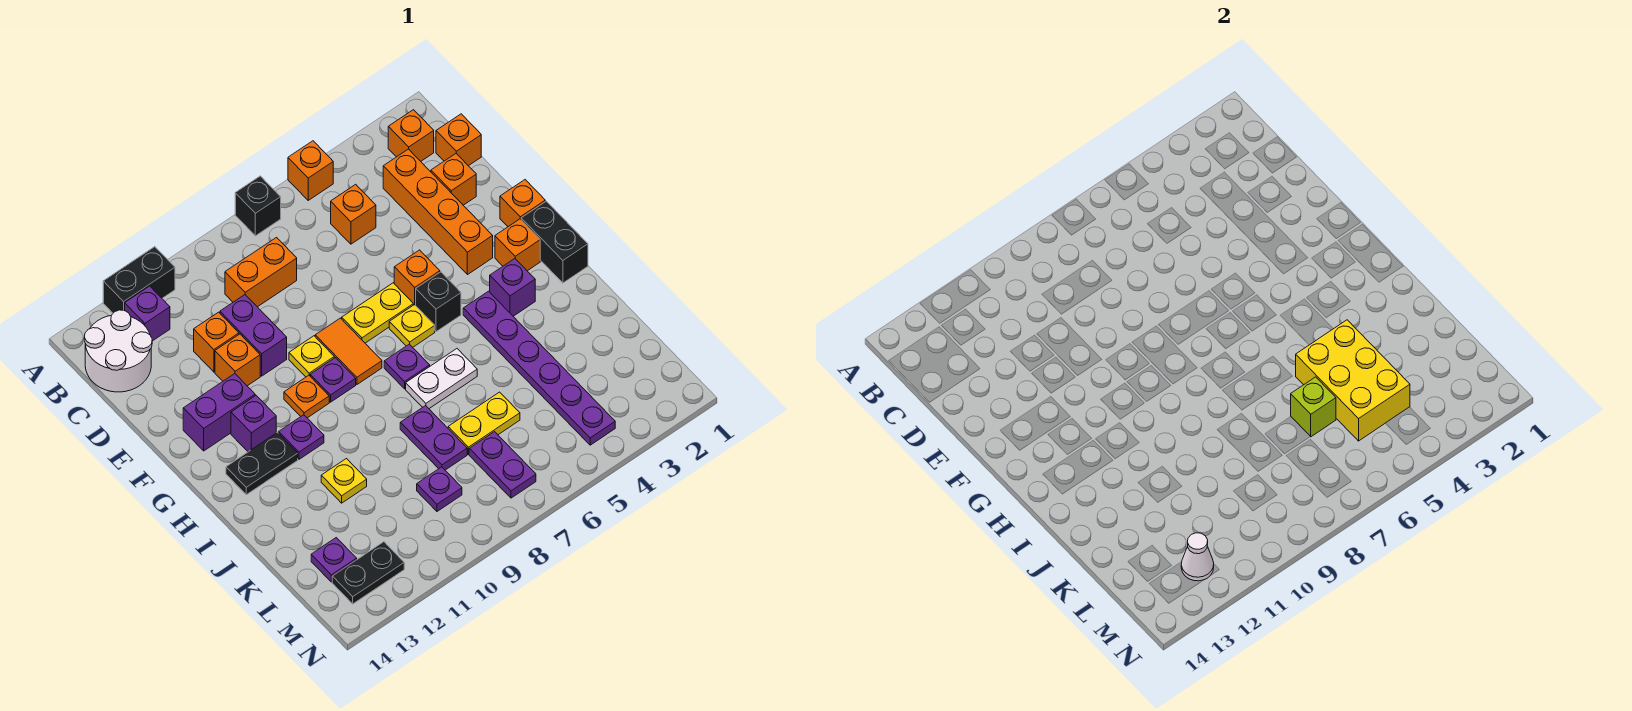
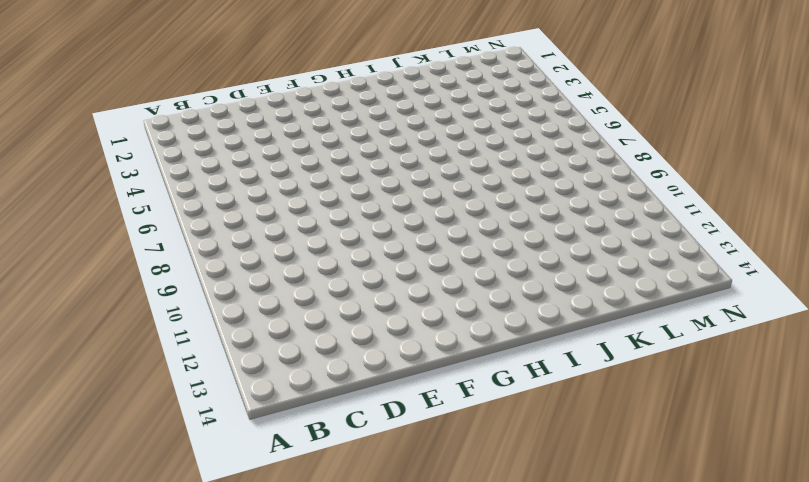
none -> orange brick A5 level 1
none -> black brick A7 level 1
none -> black brick A11:A12 level 1
none -> orange brick B2 level 1

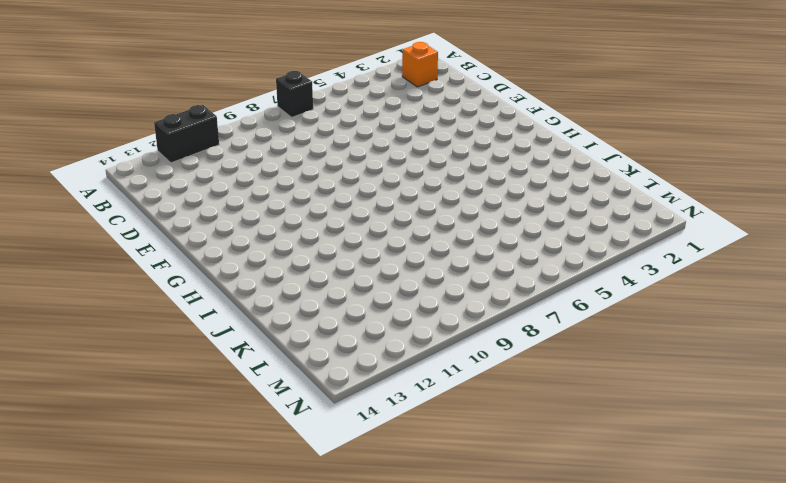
none -> orange brick A5 level 1
none -> purple brick B12 level 1
none -> white round brick B13:C14 level 1
none -> orange brick C1 level 1

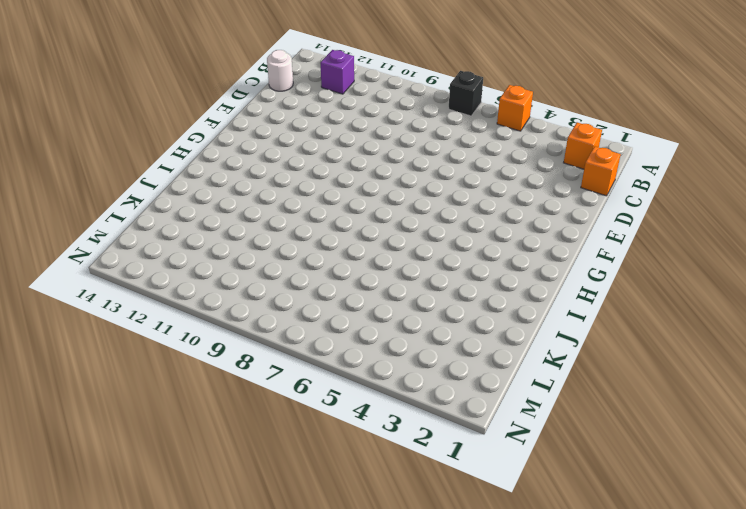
white round brick C14 level 1 -> white round brick B13:C14 level 1
none -> black brick A11:A12 level 1
none -> orange brick C3:F3 level 1
none -> orange brick C5 level 1
none -> orange brick C8:C9 level 1

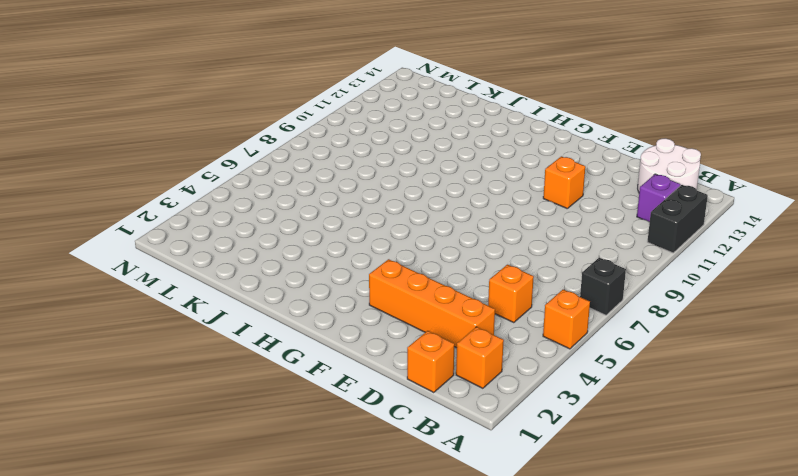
none -> orange brick C8:C9 level 1
none -> orange brick D2 level 1
none -> purple brick D10:E10 level 1
none -> orange brick D11 level 1

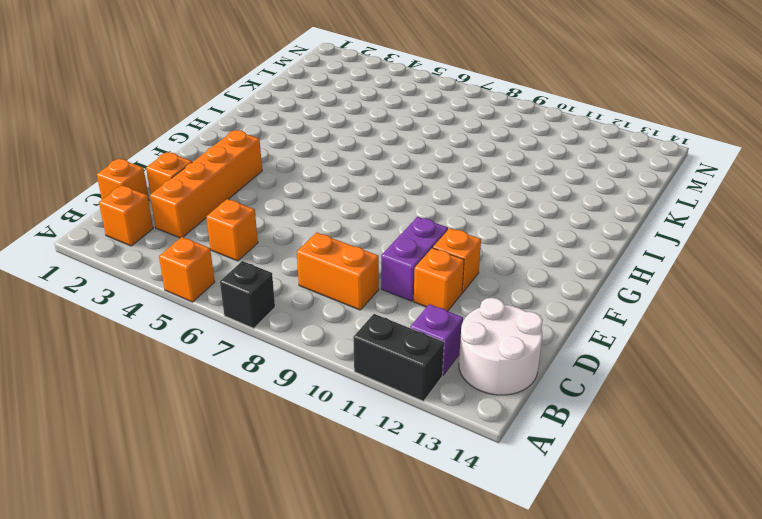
none -> orange brick F1 level 1
none -> orange brick F5 level 1
none -> yellow plate F6:F7 level 1
none -> orange tile F8:G8 level 1

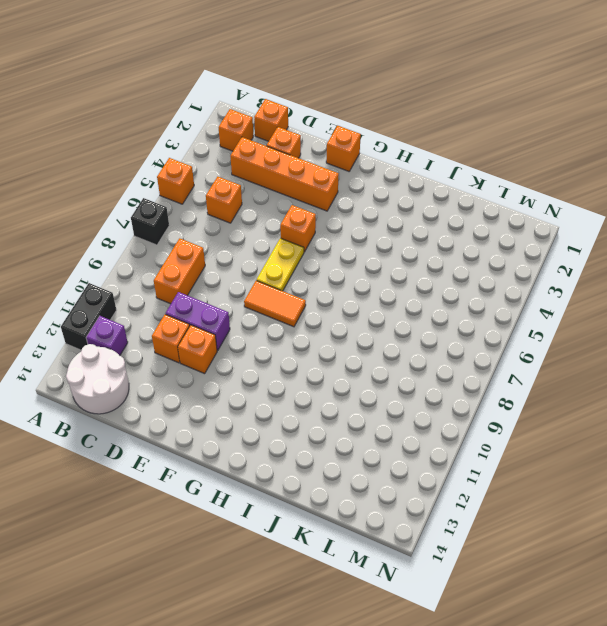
none -> yellow plate F9 level 1
none -> purple brick F12:F13 level 1
none -> black brick G1:H1 level 1
none -> orange brick G2 level 1

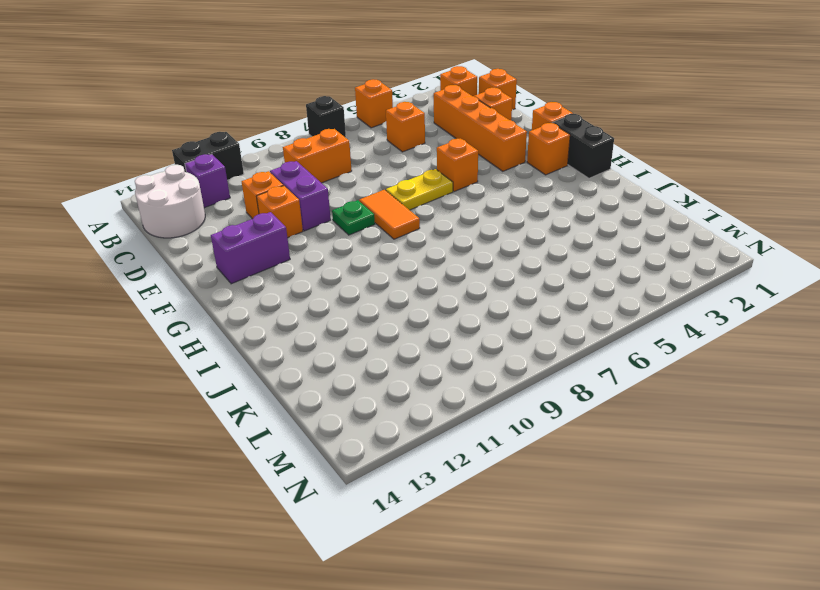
green plate F9 level 1 -> yellow plate F9 level 1
none -> black brick G5 level 1
none -> yellow plate G6 level 1
none -> purple plate G9 level 1
none -> orange plate G10 level 1

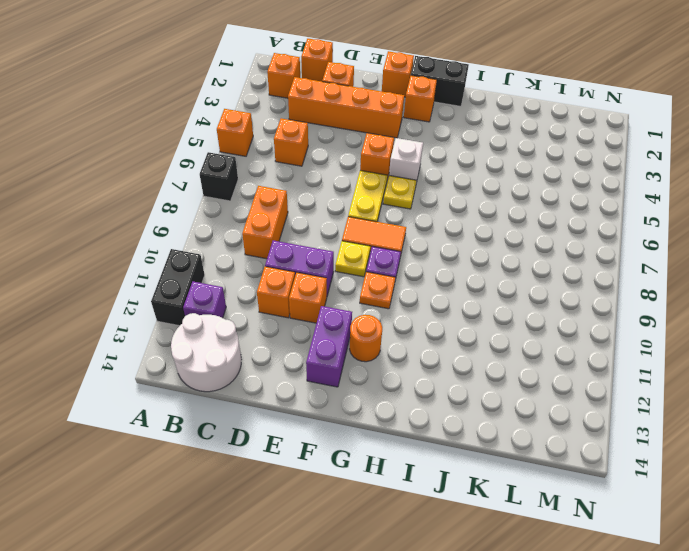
white brick G5 level 1 -> black brick G5 level 1
orange round brick G12 level 1 -> purple brick G12 level 1
none -> purple brick H3 level 1
none -> purple plate H4:M4 level 1
none -> purple plate H7 level 1
none -> purple plate H11 level 1

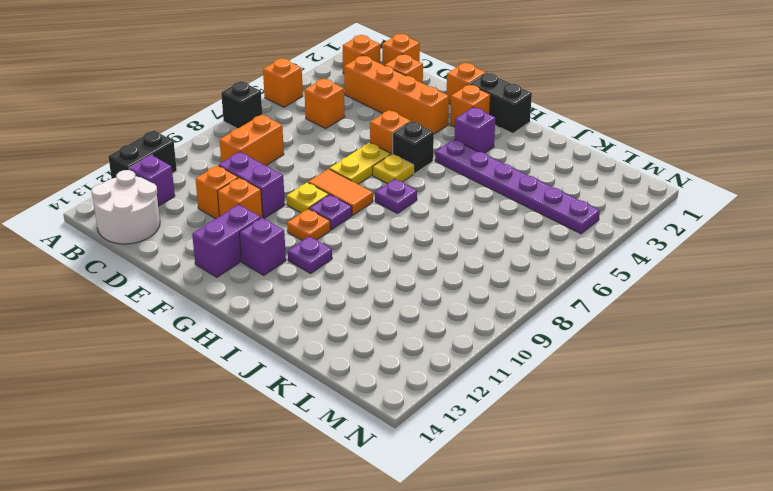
none -> black plate H12:H13 level 1
none -> white plate I6:I7 level 1
none -> purple plate J8:K8 level 1
none -> yellow plate J11 level 1

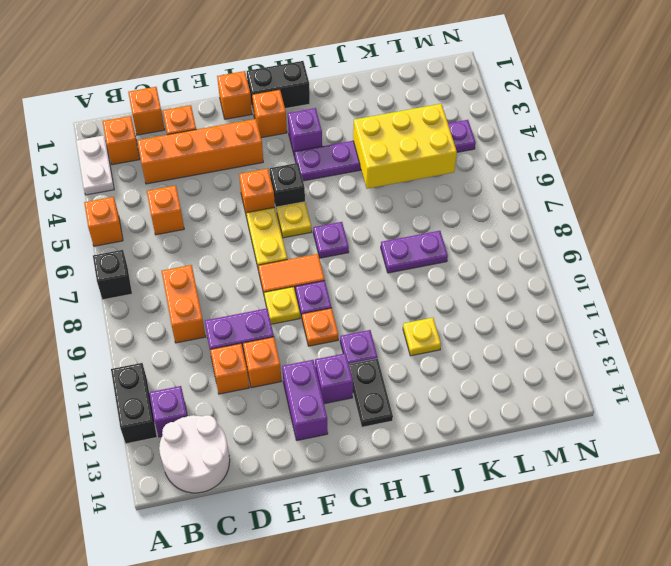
white plate A2:A3 level 1 -> white plate I6:I7 level 1
none -> yellow plate K6:K7 level 1
none -> purple plate L7:M7 level 1
none -> purple plate L9 level 1
none -> purple plate L13 level 1

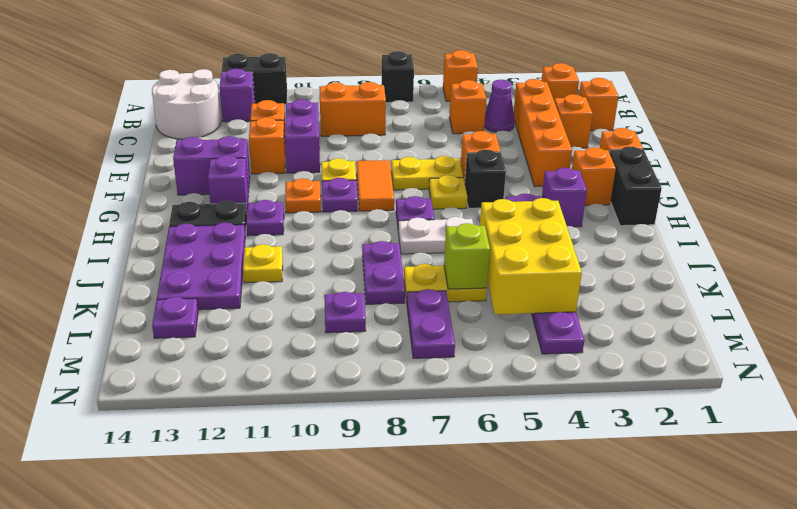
purple cone C4 level 1 -> none
purple plate I12:K13 level 1 -> none
none -> black plate M12:M13 level 1
none -> white cone M12 level 2

